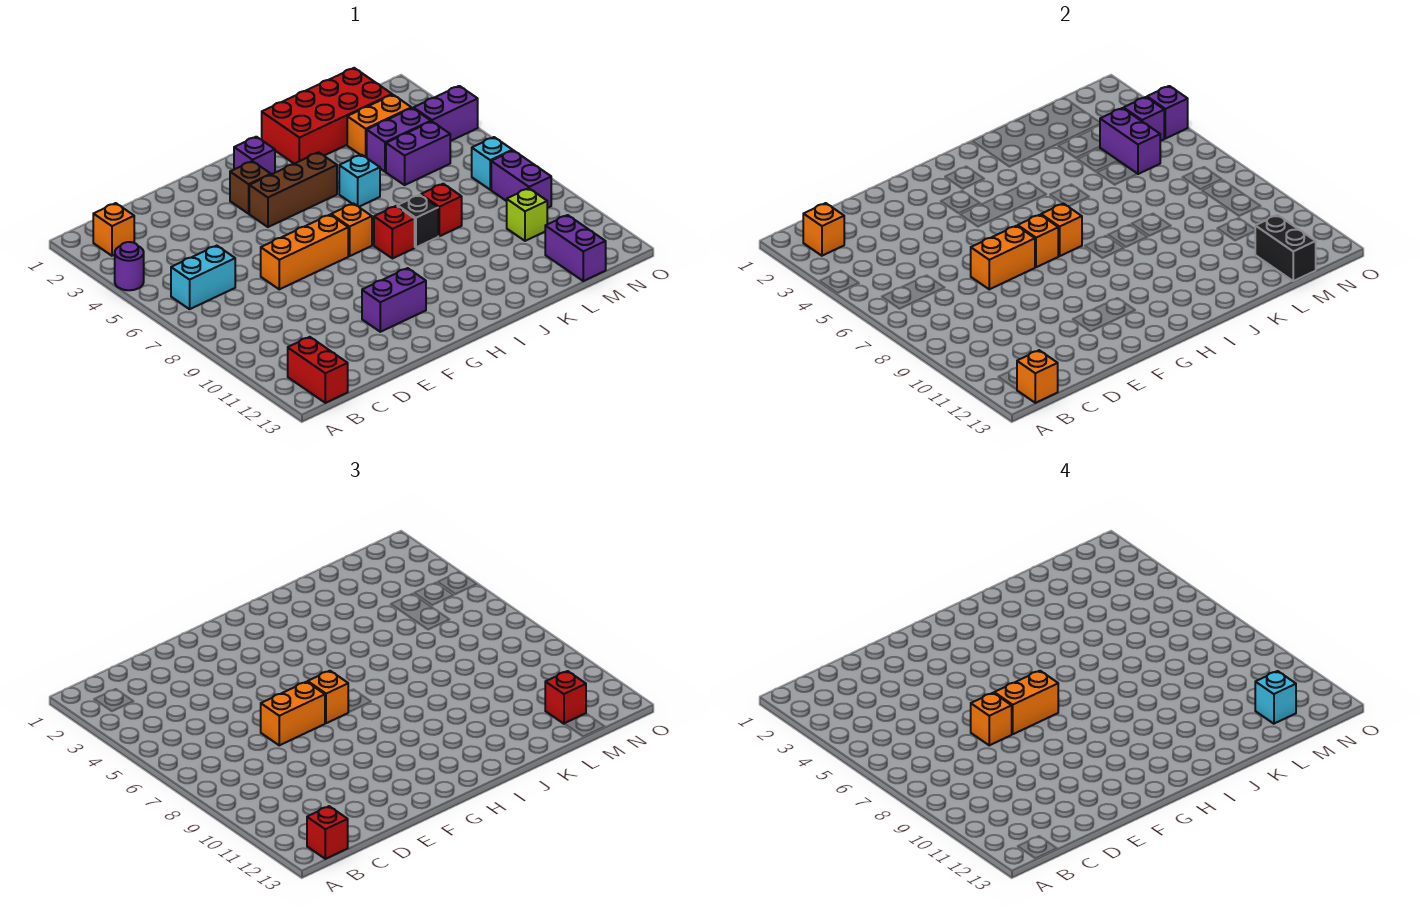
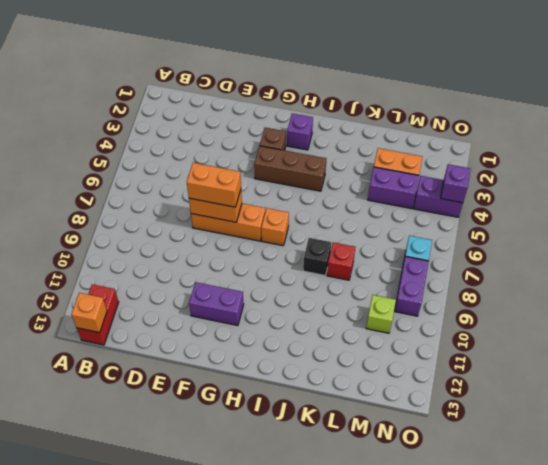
none -> purple round brick A4 level 1
none -> orange brick B2 level 1
none -> cyan brick B6:C6 level 1
none -> red brick I8 level 1

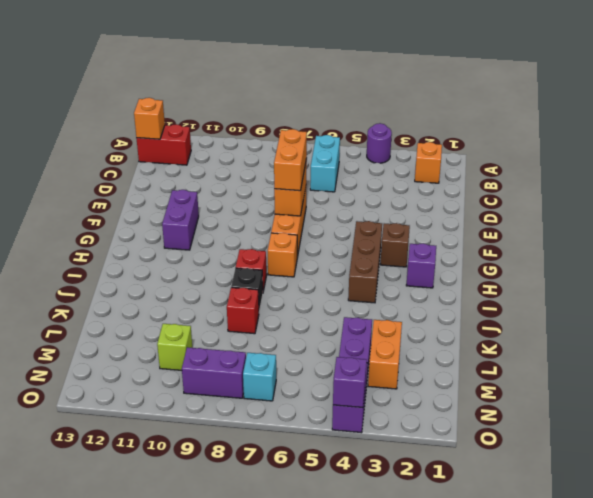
none -> red brick J1:M2 level 1
none -> cyan brick J5 level 1
none -> purple brick L5:M5 level 1
none -> purple brick M12:M13 level 1

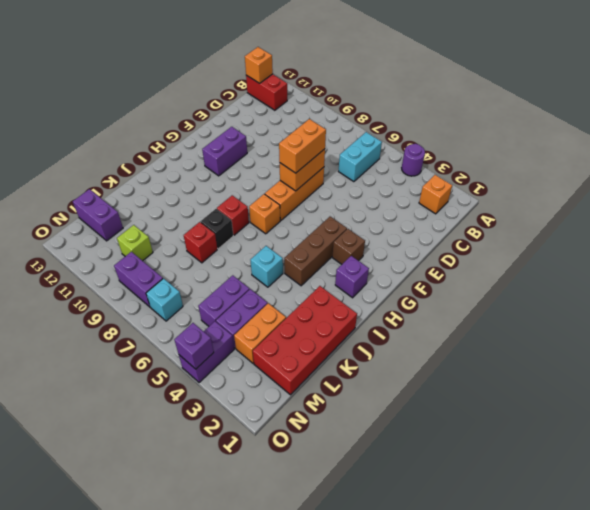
none -> orange brick B2 level 2
none -> orange brick G7 level 2
none -> orange brick H7 level 2
none -> purple brick M4:M5 level 2

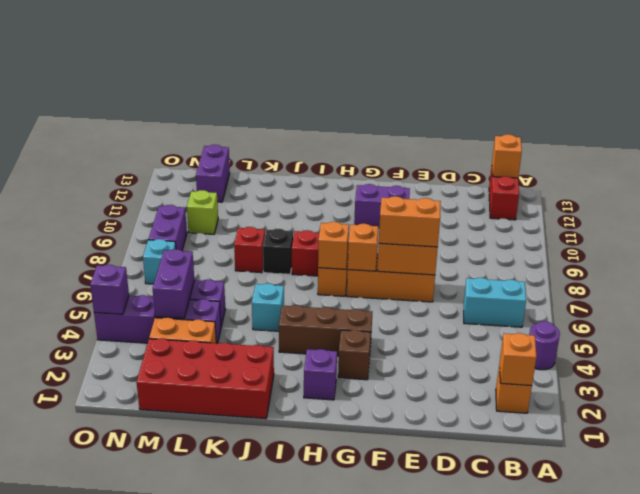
none -> black brick M12:M13 level 2
none -> purple brick N4 level 2
none -> red brick B13 level 3
none -> orange brick G7 level 3

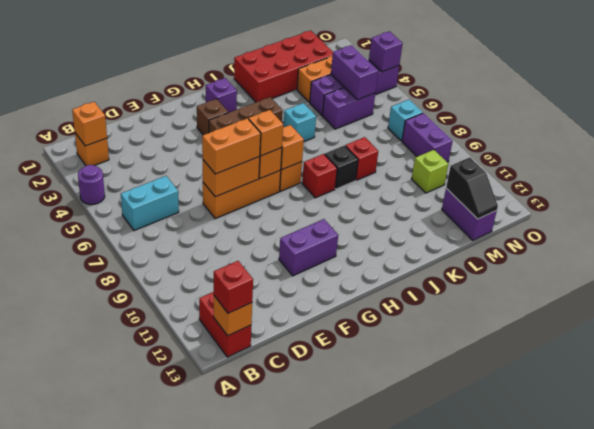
black slope M12:M13 level 2 top 12 -> black brick M12:M13 level 2
none -> purple brick N4 level 2
none -> red brick M12 level 3
none -> orange brick E7 level 4
none -> orange brick F7:G7 level 4

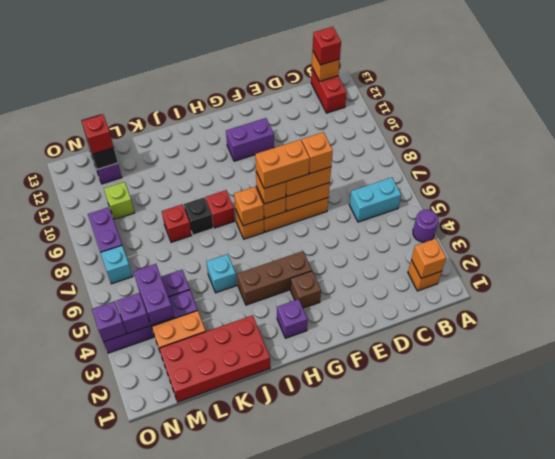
none -> cyan brick M12 level 4

